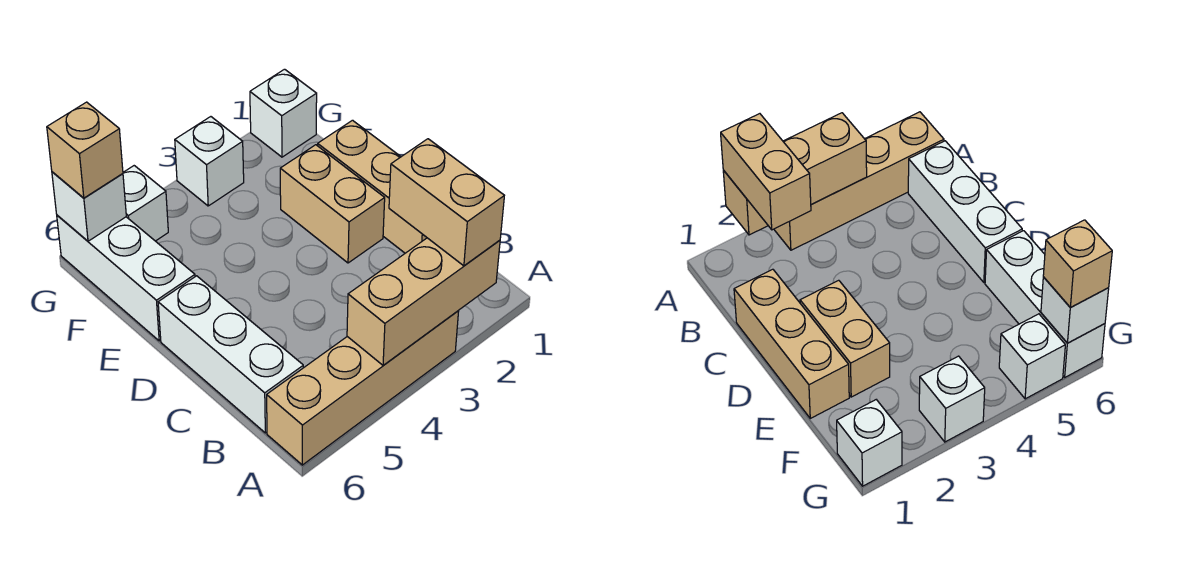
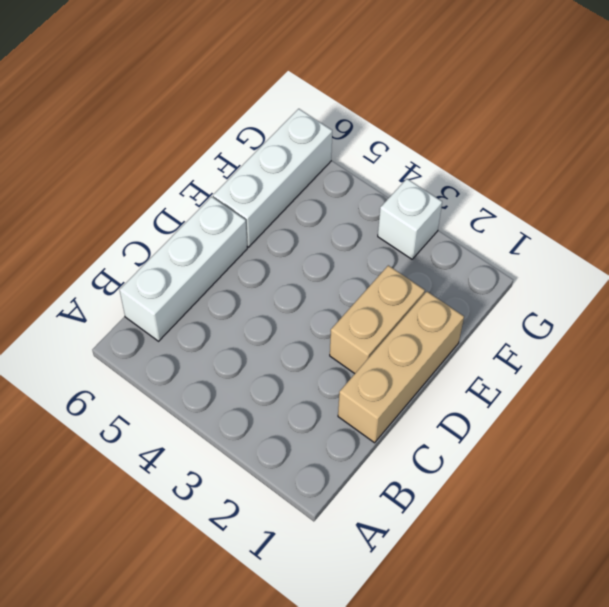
none -> tan brick A3:A6 level 1
none -> white brick G1 level 1
none -> white brick G5 level 1

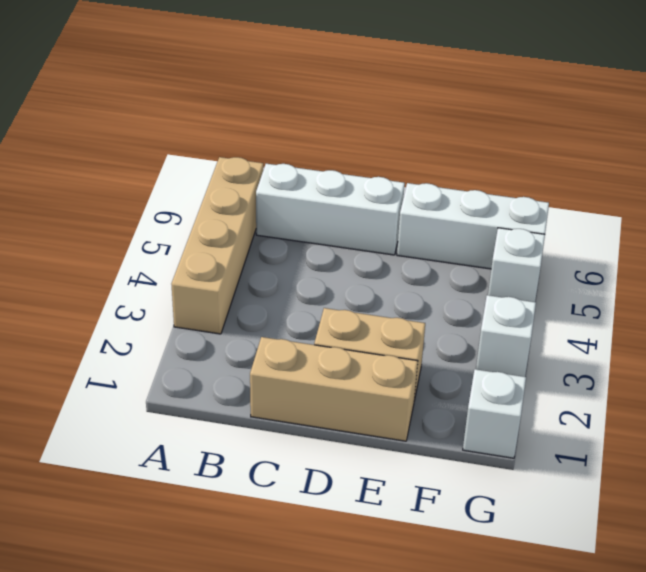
none -> tan brick A2:A4 level 2
none -> white brick G6 level 2
none -> tan brick A2:B2 level 3

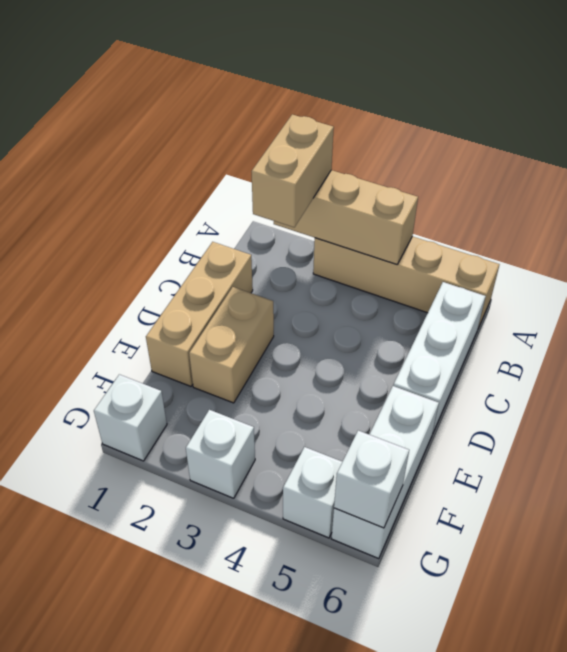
none -> tan brick G6 level 3

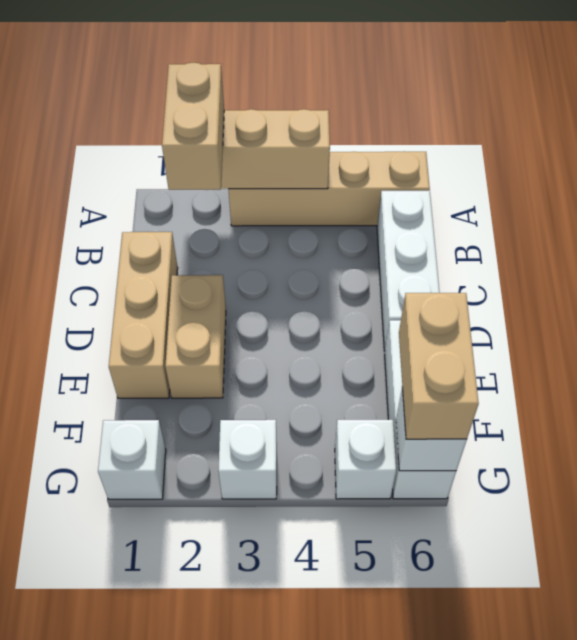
tan brick F6:G6 level 3 -> tan brick G6 level 3

